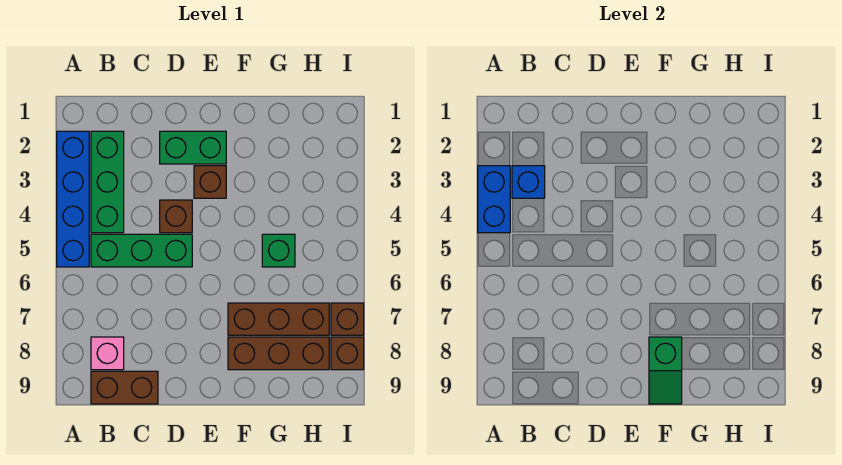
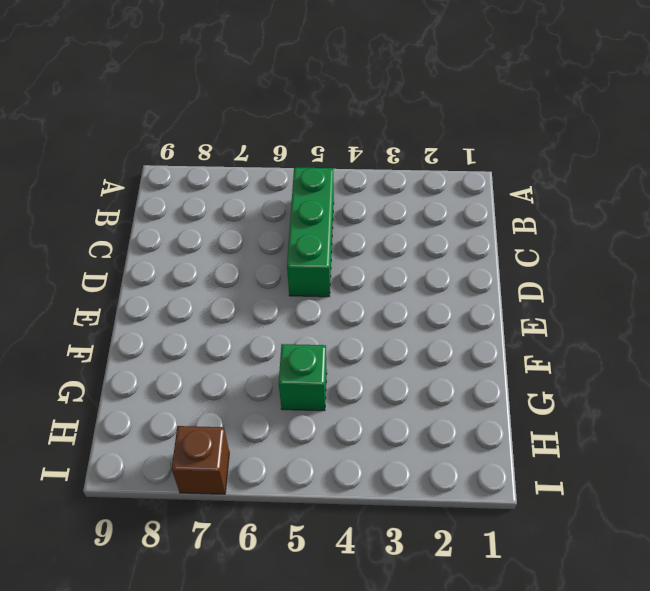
none -> blue brick A2:A5 level 1
none -> green brick B2:B4 level 1
none -> pink brick B8 level 1

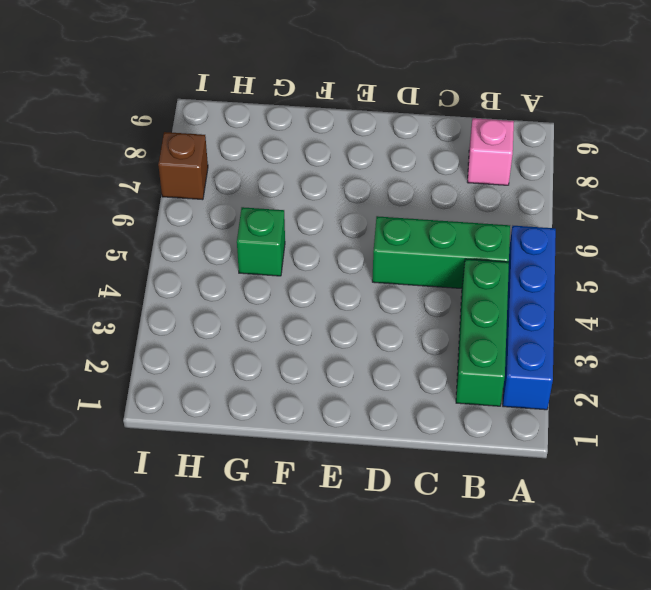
none -> brown brick B9:C9 level 1
none -> green brick D2:E2 level 1
none -> brown brick D4 level 1

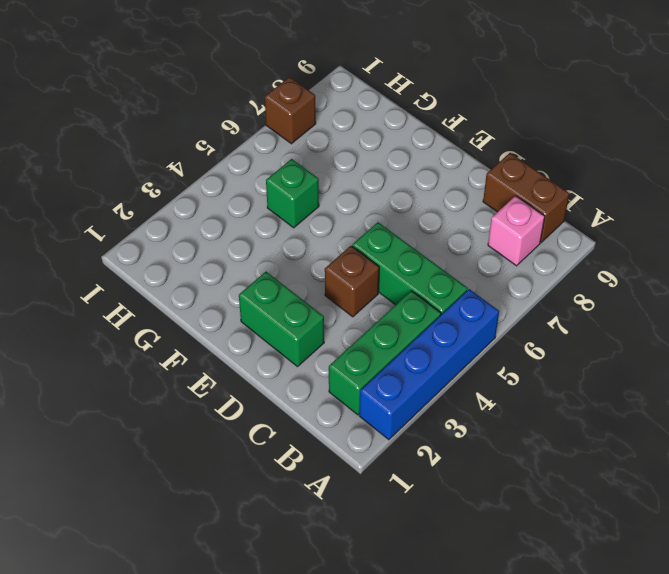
none -> brown brick E3 level 1
none -> brown brick F7:H7 level 1
none -> brown brick F8:H8 level 1

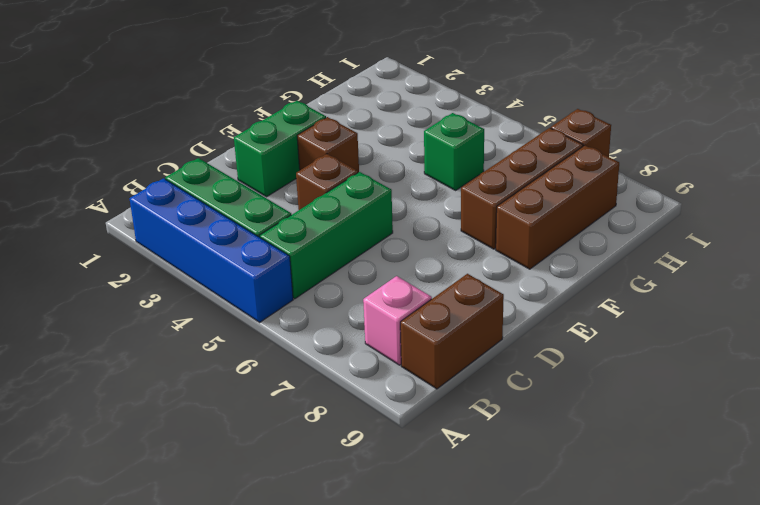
none -> brown brick I8 level 1
none -> blue brick A3:A4 level 2
none -> blue brick B3 level 2

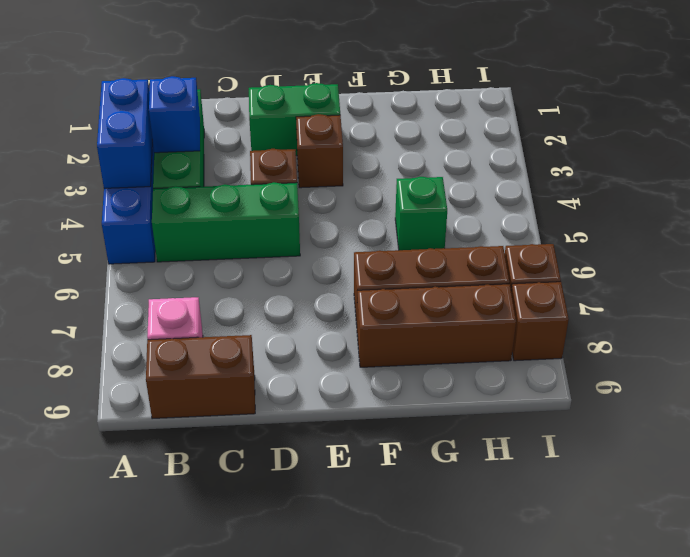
none -> green slope F8:F9 level 2 top 8

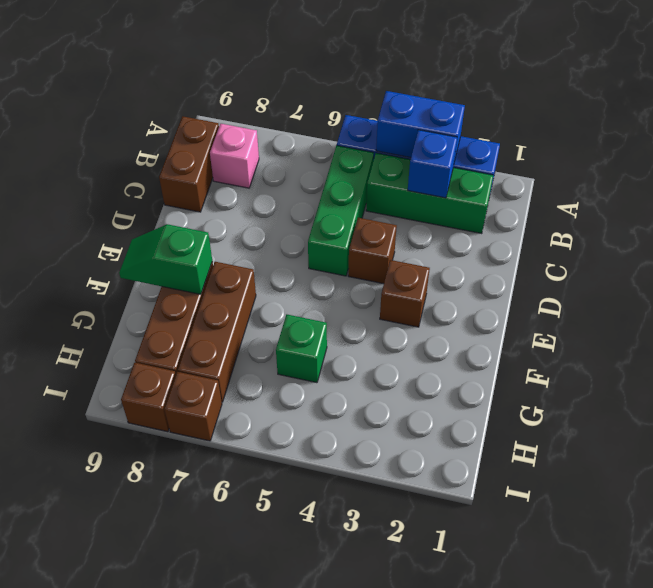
none -> green brick D2:E2 level 1

